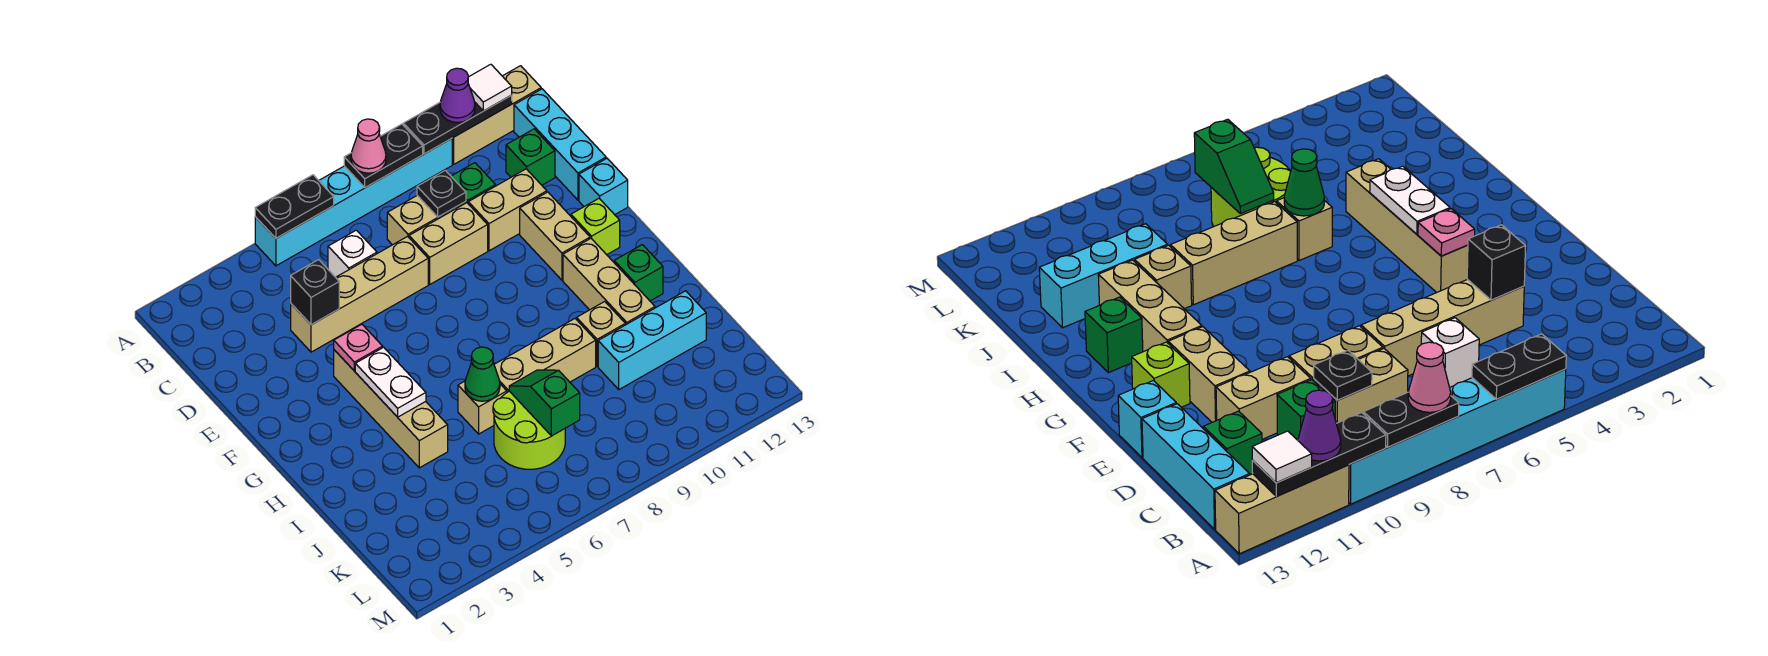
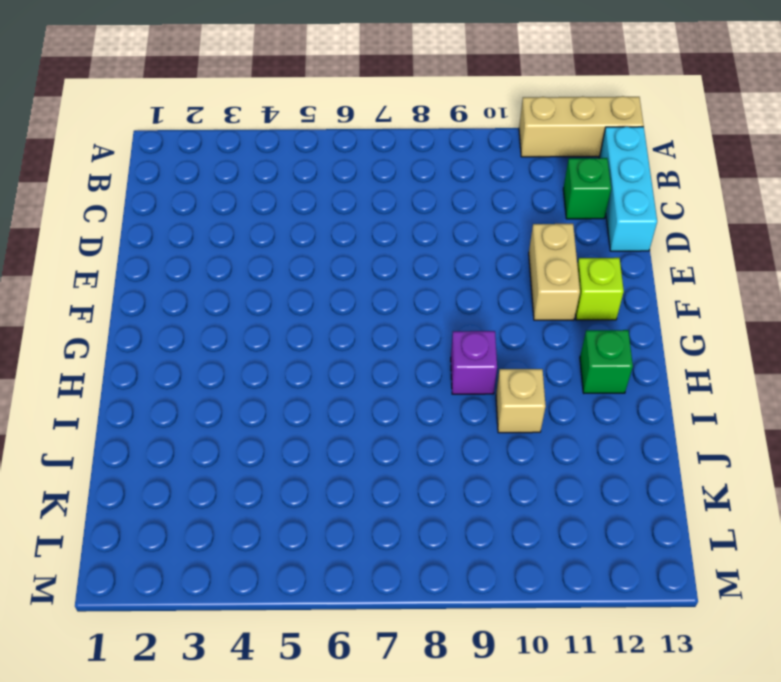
purple brick H9 level 1 -> none
none -> cyan brick A5:A10 level 1
none -> white brick C6 level 1
none -> tan brick C8:C9 level 1
none -> green brick C10 level 1

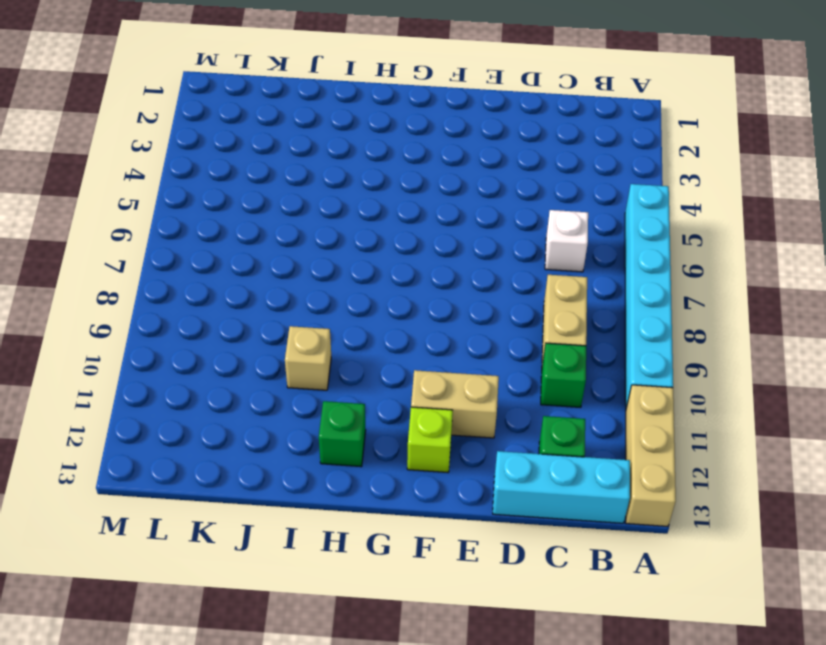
none -> tan brick D4:D7 level 1
none -> tan brick D8:D9 level 1
none -> tan brick D10:D11 level 1
none -> cyan brick E13 level 1

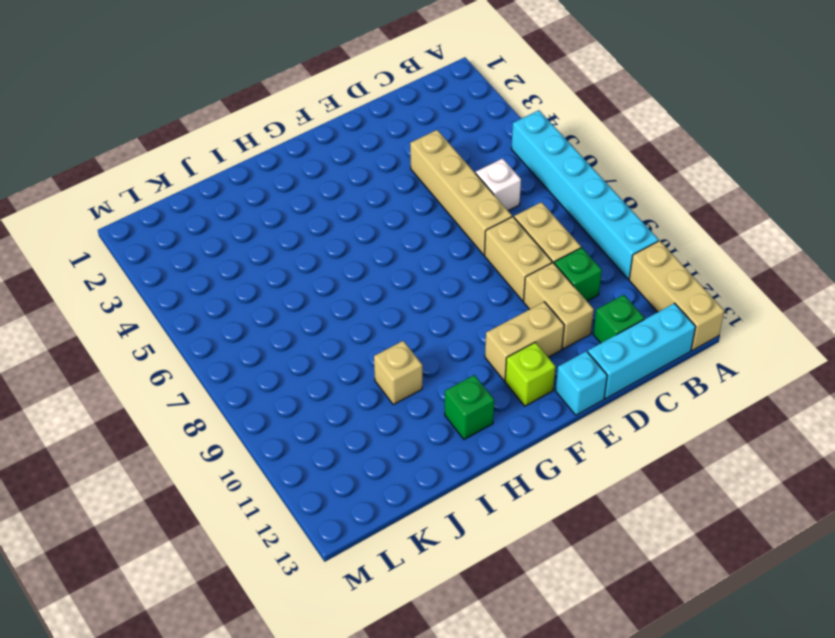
none -> tan brick F4:I4 level 1
none -> tan brick G11:I11 level 1
none -> tan brick I6 level 1
none -> tan brick I7:I9 level 1

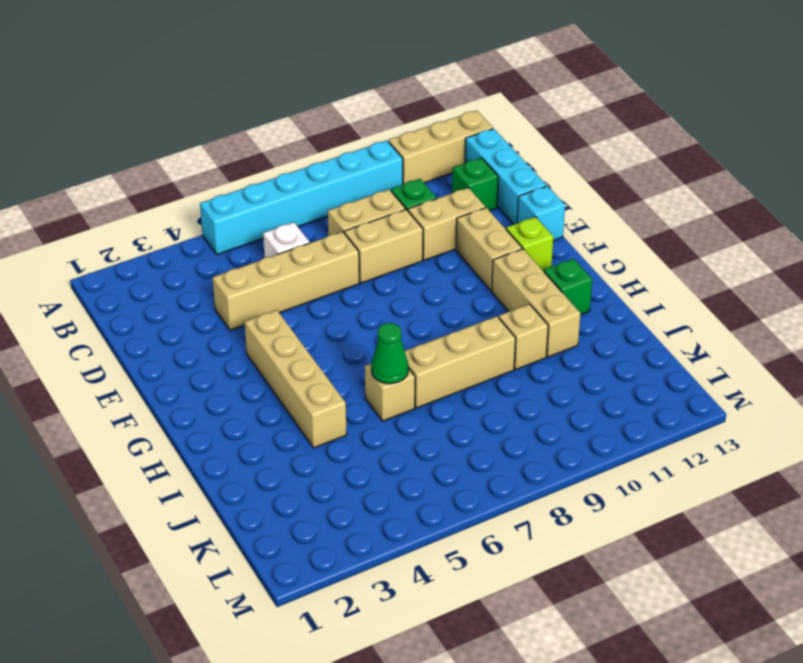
none -> lime round brick J6:K7 level 1
none -> cyan brick J10:J12 level 1
none -> black plate A5:A6 level 2
none -> black plate A8:A9 level 2

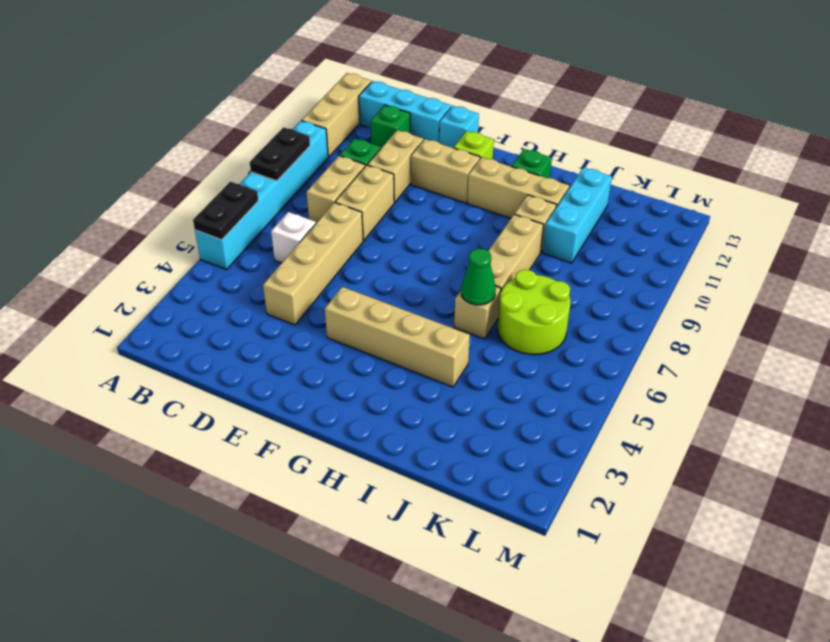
none -> black plate A10:A12 level 2
none -> black plate C9 level 2
none -> black brick D4 level 2
none -> pink plate F4 level 2

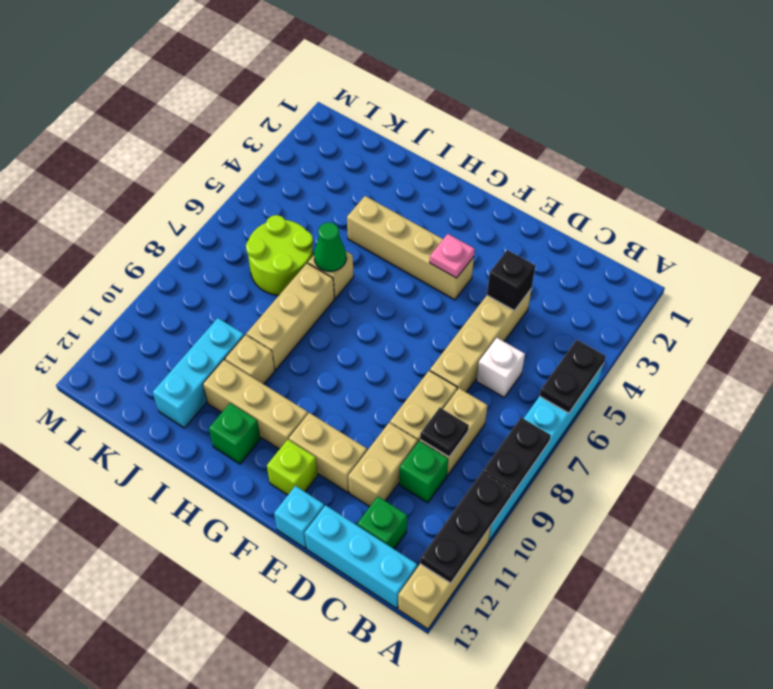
none -> white plate G4:H4 level 2
none -> green slope J7:K7 level 2 top K
none -> pink cone A8 level 3
none -> purple cone A11 level 3

